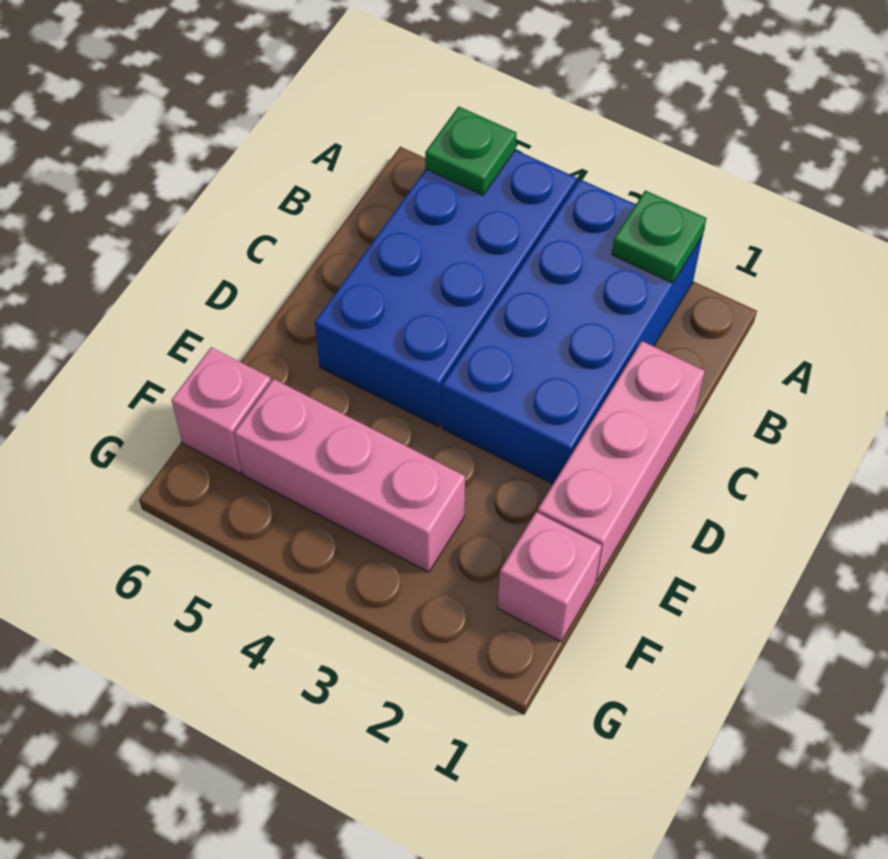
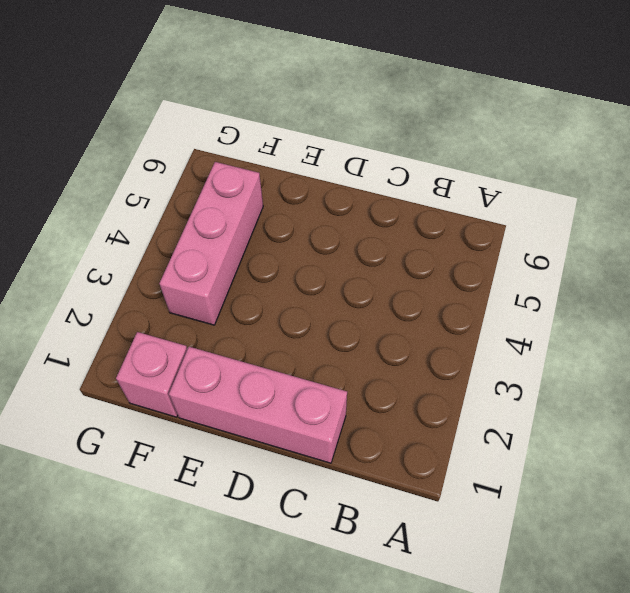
none -> blue brick A2:D3 level 1
none -> blue brick A4:D5 level 1

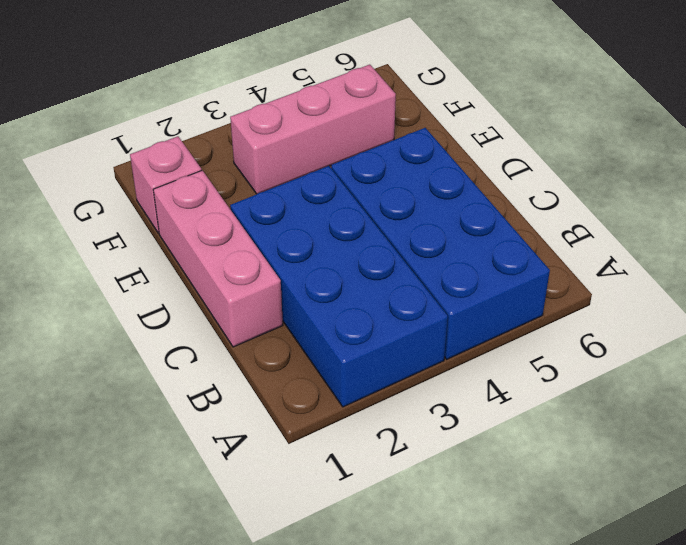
none -> pink brick F6 level 1
none -> green plate A2 level 2

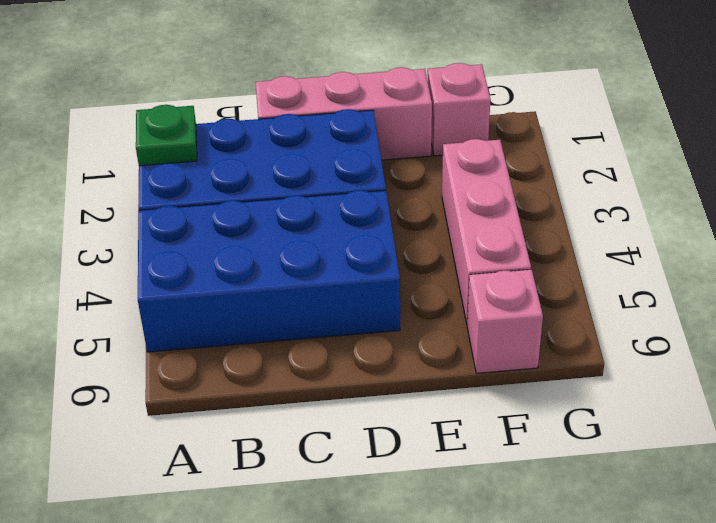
none -> green plate A5 level 2

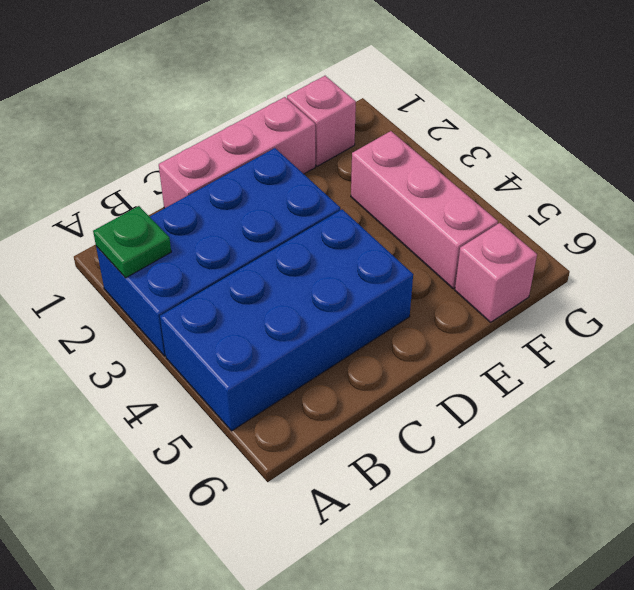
none -> green plate A5 level 2

